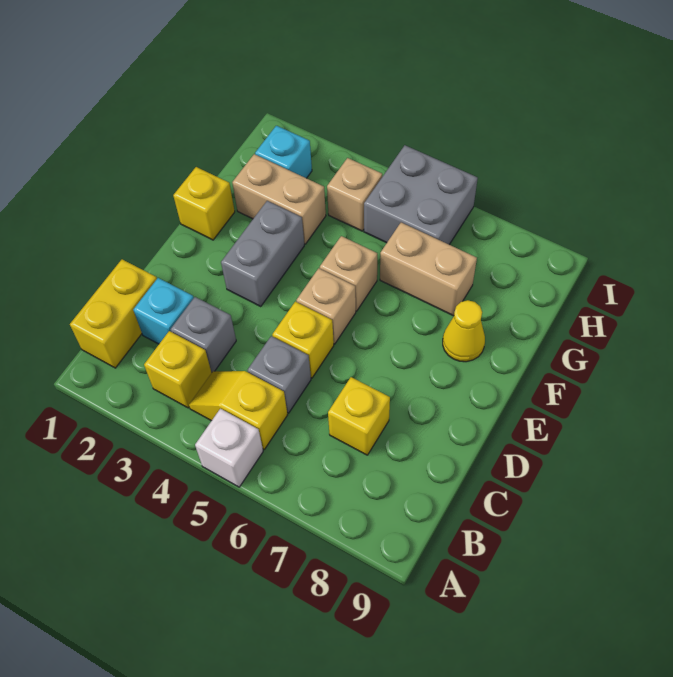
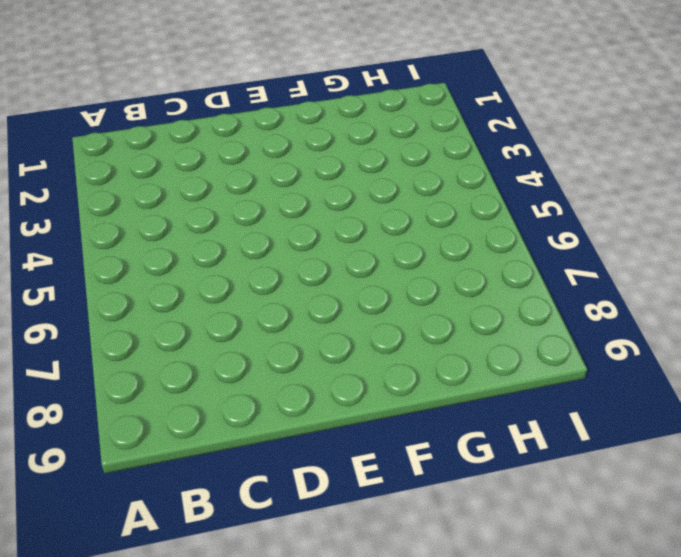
none -> white brick A5 level 1
none -> yellow brick B1:C1 level 1
none -> yellow brick B3 level 1

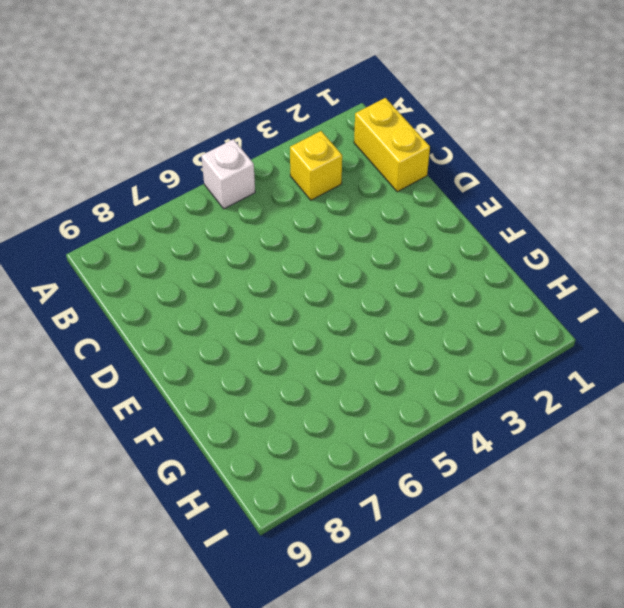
none -> yellow slope B4:B5 level 1 top 5
none -> cyan brick C2 level 1
none -> grey brick C3 level 1

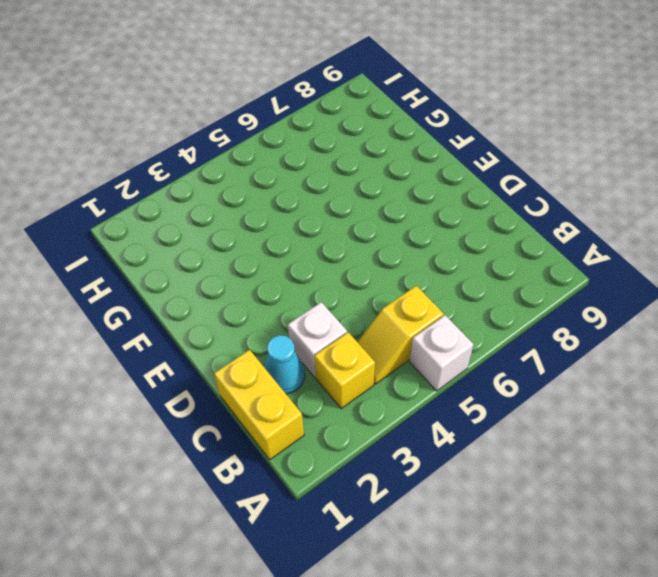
cyan cone C2 level 1 -> cyan brick C2 level 1
white brick C3 level 1 -> grey brick C3 level 1
none -> grey brick C5 level 1
none -> yellow brick C7 level 1
none -> yellow brick D5 level 1

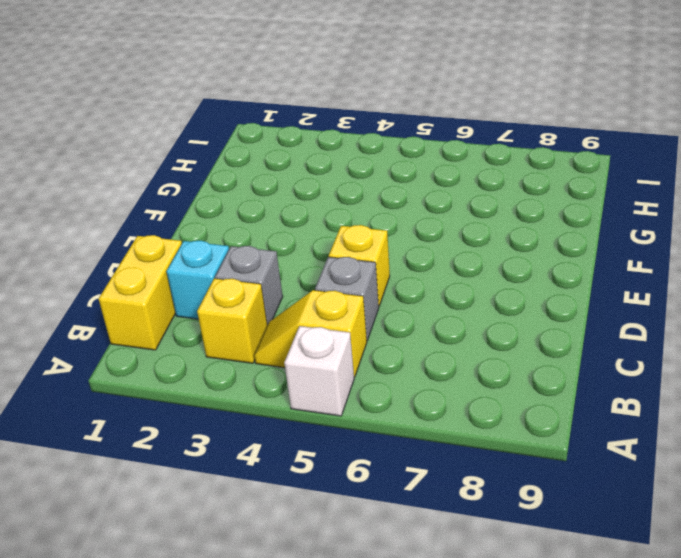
none -> yellow brick C7 level 1
none -> grey brick E3:F3 level 1
none -> tan brick E5 level 1

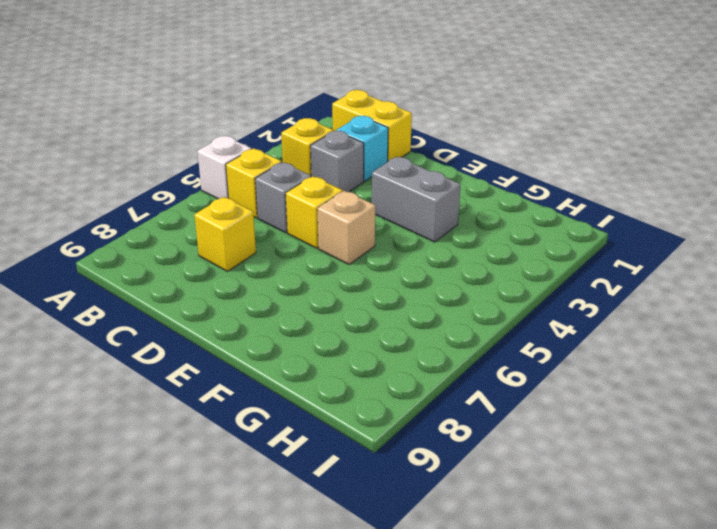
none -> yellow brick F1 level 1
none -> tan brick F5 level 1
none -> yellow cone F8 level 1

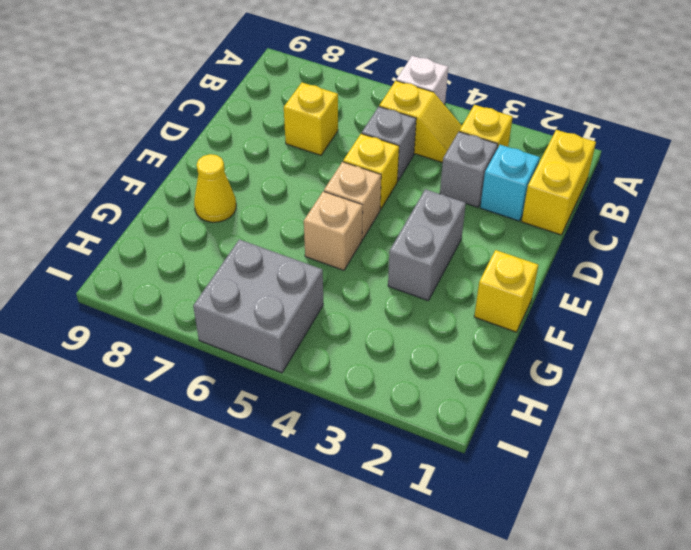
none -> tan brick G2:G3 level 1
none -> tan brick G6:G7 level 1
none -> cyan brick H2 level 1

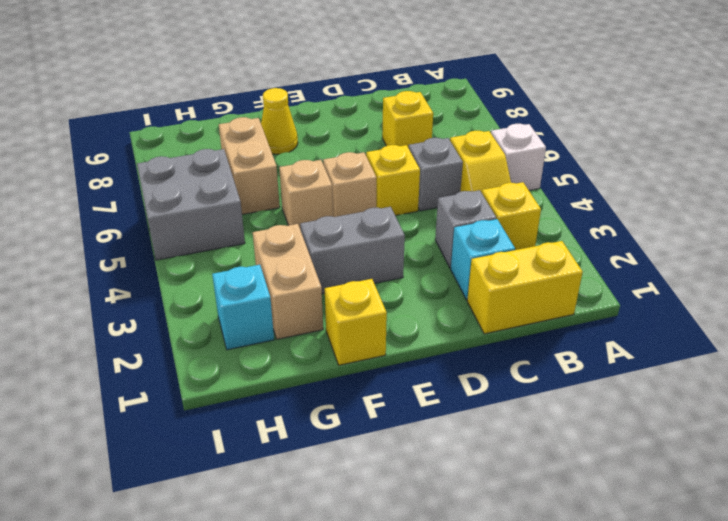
none -> tan brick H4 level 1

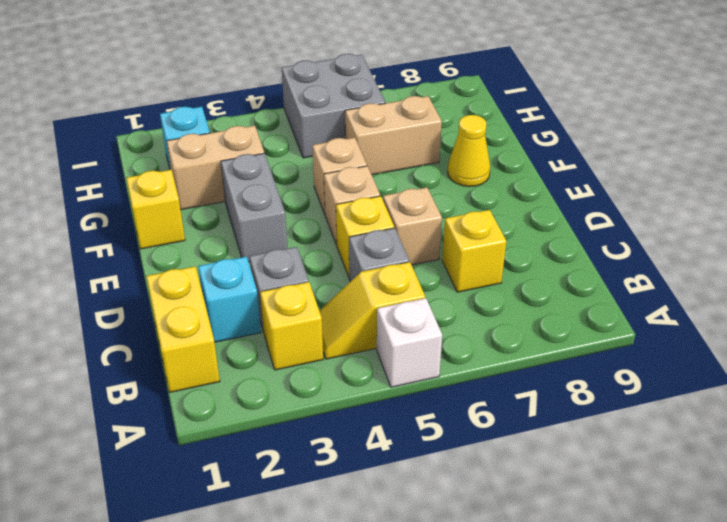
tan brick D6 level 1 -> tan brick H4 level 1

